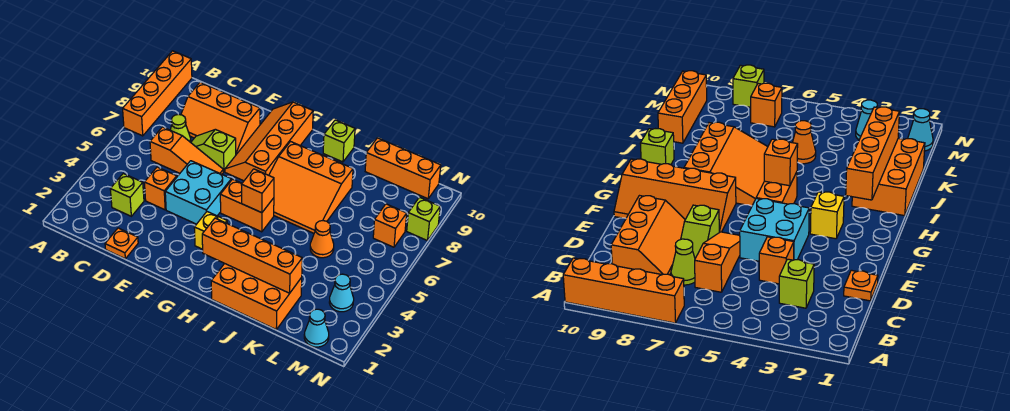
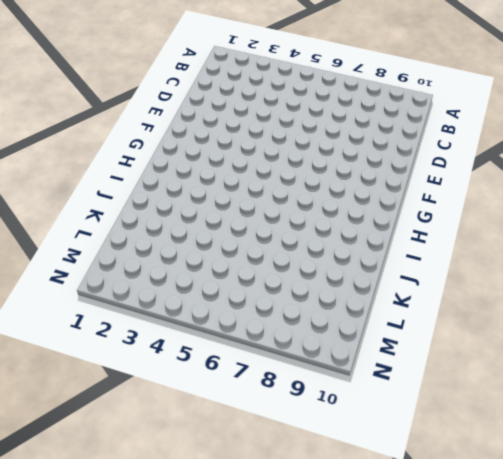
none -> orange brick A7:A10 level 1
none -> lime brick C3 level 1
none -> orange slope C6:E6 level 1 top C

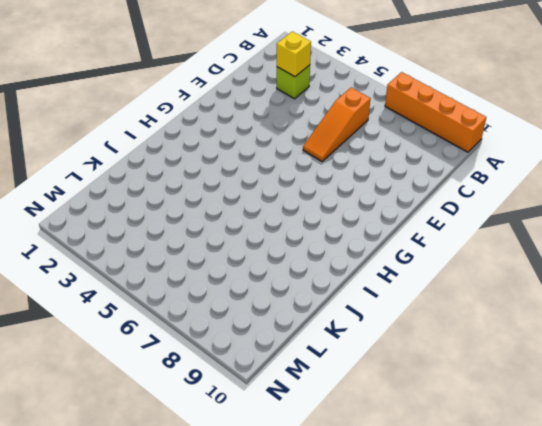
yellow brick C3 level 2 -> yellow brick G3 level 1
none -> lime cone C7 level 1
none -> orange slope C8:E9 level 1 top 9
none -> orange plate D1 level 1

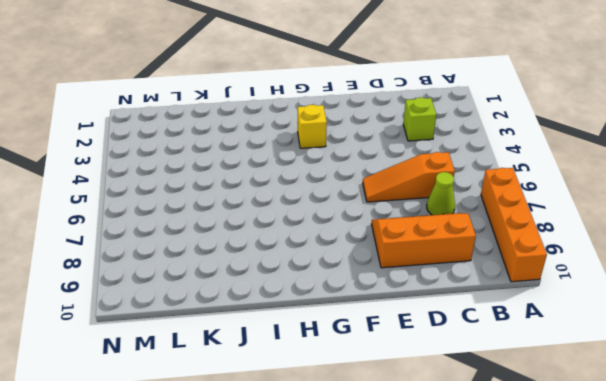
none -> orange plate D1 level 1
none -> orange brick D4 level 1
none -> lime slope D7:E7 level 1 top E

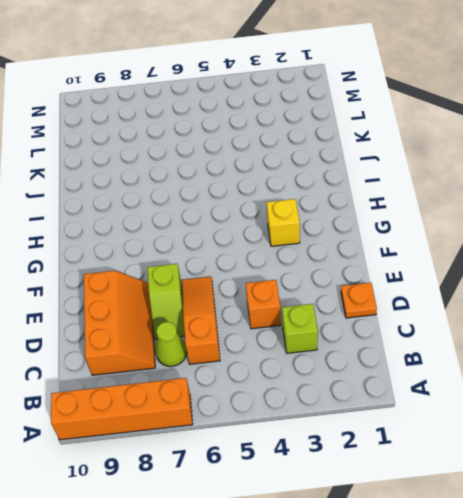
none -> cyan brick E4:F5 level 1
none -> orange slope F7:G10 level 1 top G
none -> orange brick G5:H5 level 1

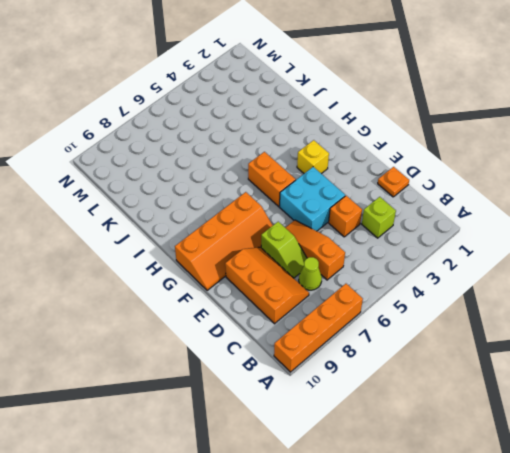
none -> orange slope H6:J8 level 1 top 8
none -> orange brick I1:K2 level 1
none -> lime brick I10 level 1

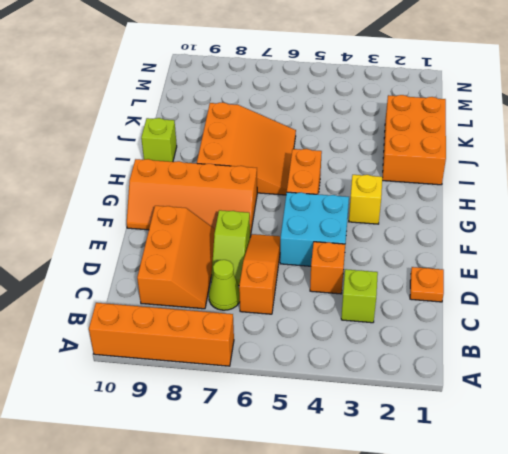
none -> orange cone K5 level 1
none -> orange brick K10:M10 level 1
none -> cyan cone M1 level 1

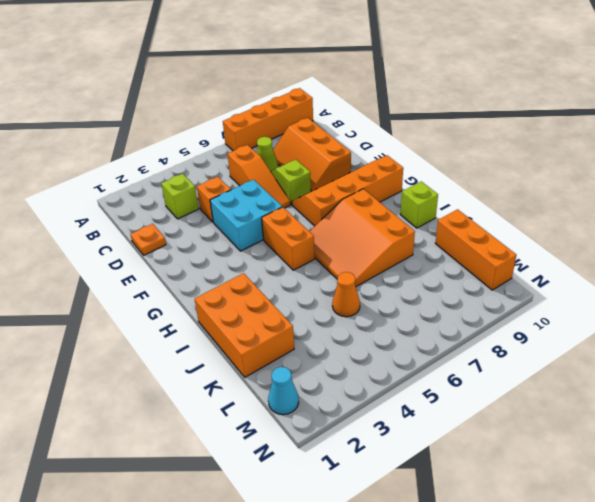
none -> yellow brick G3 level 1
none -> cyan cone M3 level 1
none -> orange brick M7 level 1

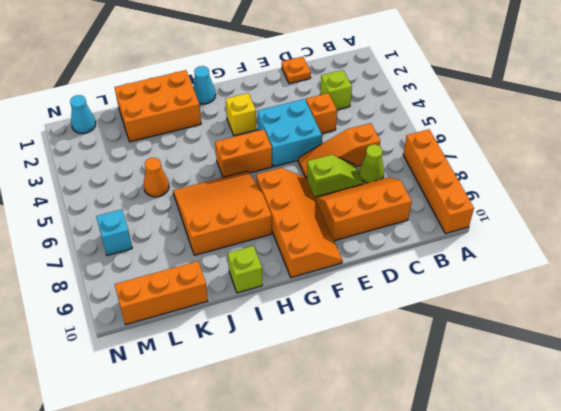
cyan cone H1 level 1 -> cyan cone M3 level 1
cyan brick M7 level 1 -> orange brick M7 level 1
none -> lime brick N8 level 1
none -> orange brick H2:K2 level 2
none -> orange brick H5 level 2

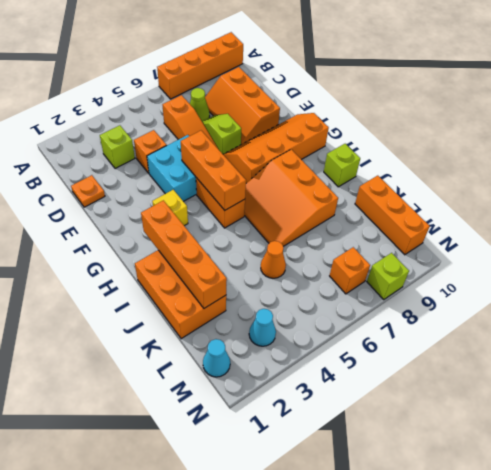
orange brick F5:H5 level 2 -> orange brick H5 level 2

